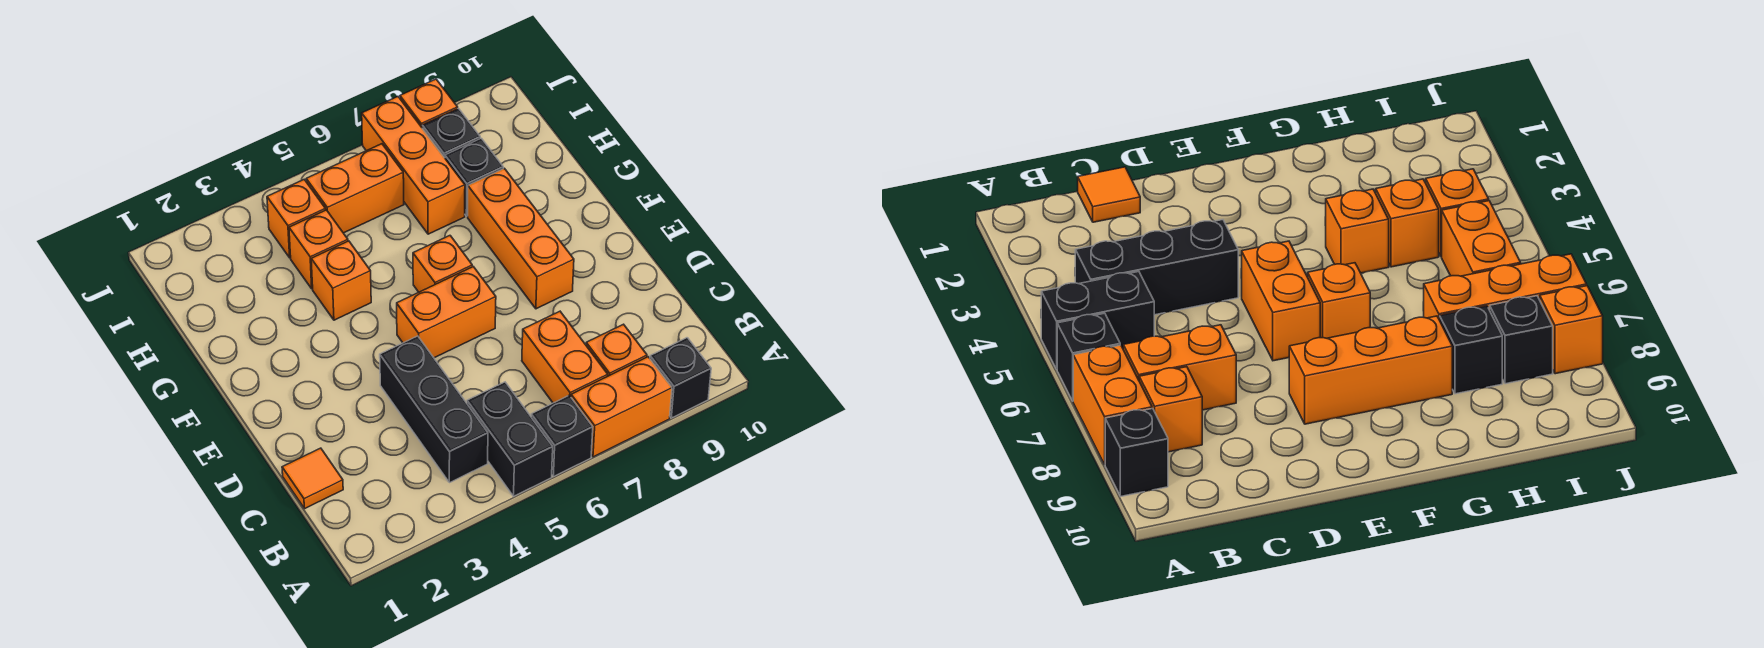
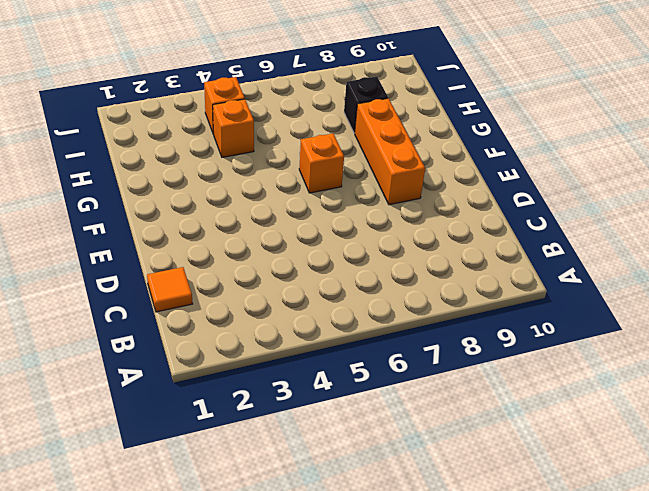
none -> black brick A5:B5 level 1
none -> black brick A6 level 1
none -> orange brick A7:A8 level 1

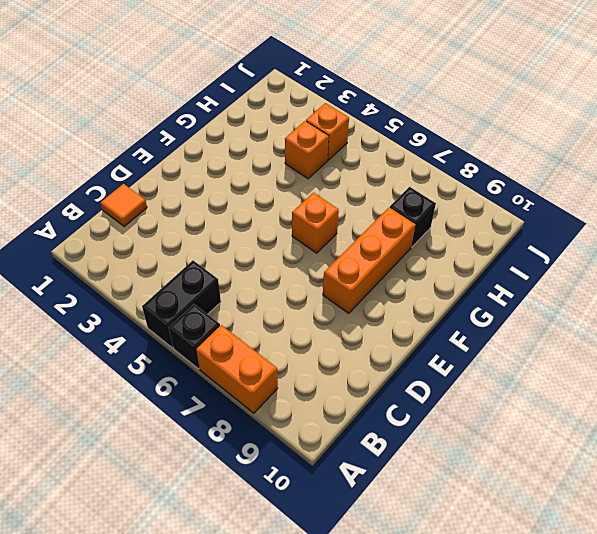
none -> black brick A9 level 1
none -> black brick B4:D4 level 1
none -> orange brick B7:C7 level 1

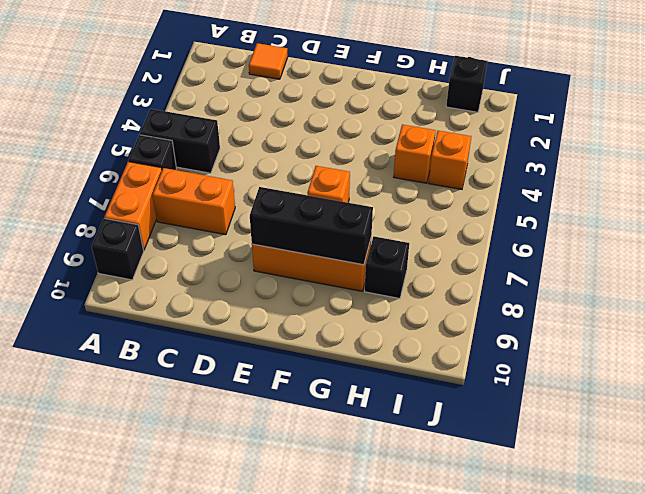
black brick E8:G8 level 2 -> black brick B4:D4 level 1
black brick I1 level 1 -> black brick I8 level 1
none -> orange brick B8 level 1
none -> orange brick E5:E6 level 1
none -> orange brick G4 level 1

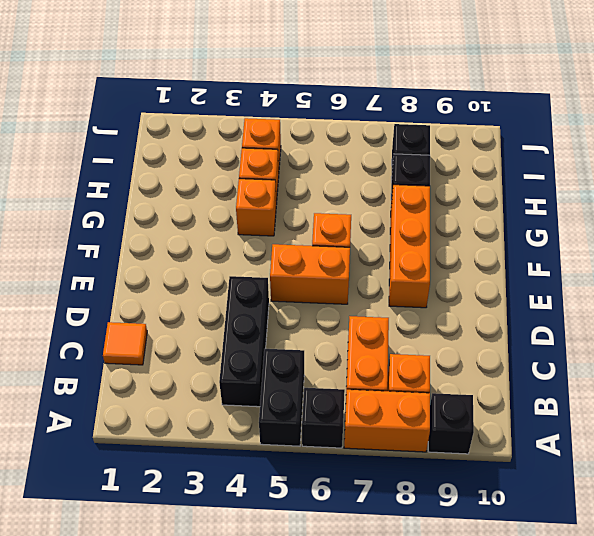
none -> orange brick H7:J7 level 1
none -> orange brick I5:I6 level 1
none -> orange brick J8 level 1

